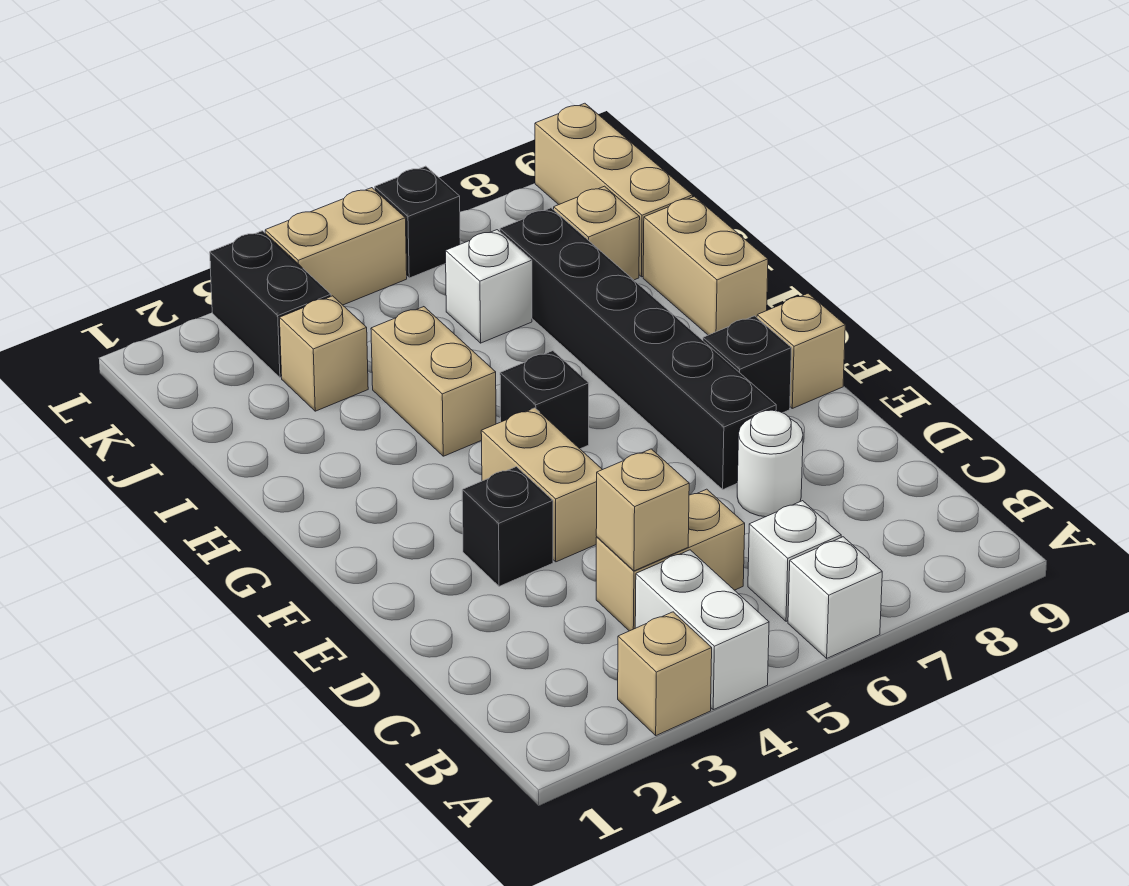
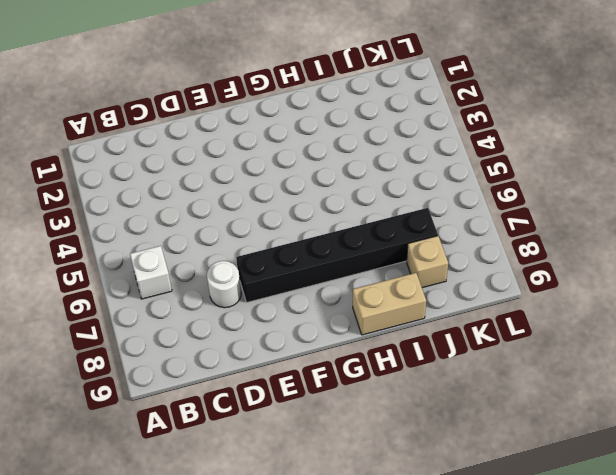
none -> tan brick A3 level 1
none -> white brick A4:B4 level 1
none -> white brick A6 level 1

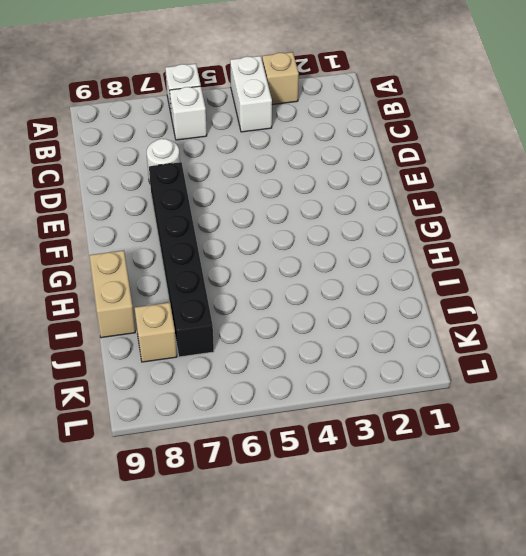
none -> tan brick C4:C5 level 1
none -> black brick E3 level 1
none -> tan brick E4:F4 level 1

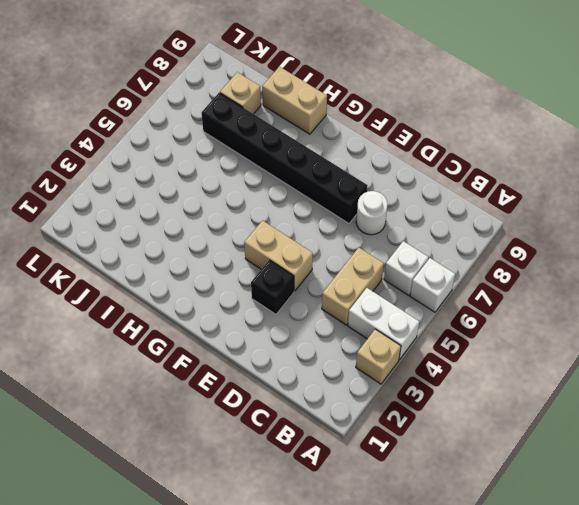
none -> black brick F8 level 1
none -> tan brick F9 level 1
none -> black brick G5 level 1

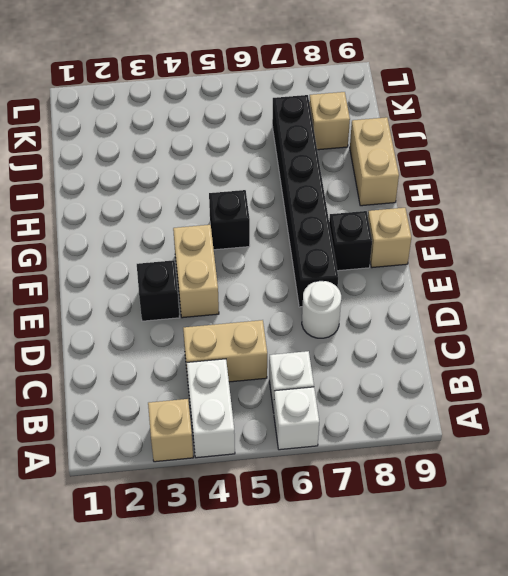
none -> tan brick H4:I4 level 1
none -> tan brick J3 level 1
none -> white brick J6 level 1

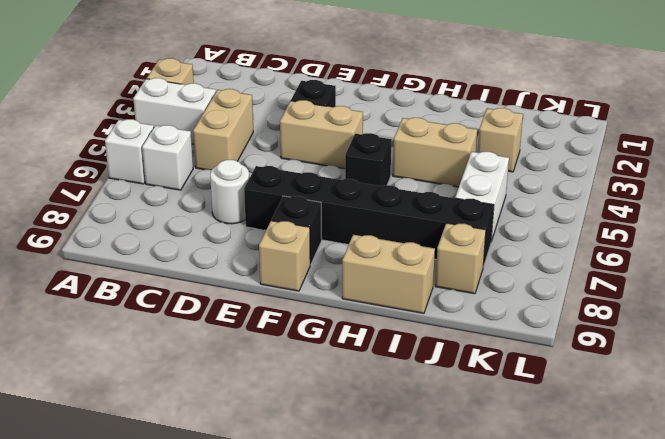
white brick J5:J6 level 1 -> white brick J6 level 1
none -> tan brick J9:L9 level 1
none -> black brick K3:L3 level 1
none -> tan brick L4:L5 level 1

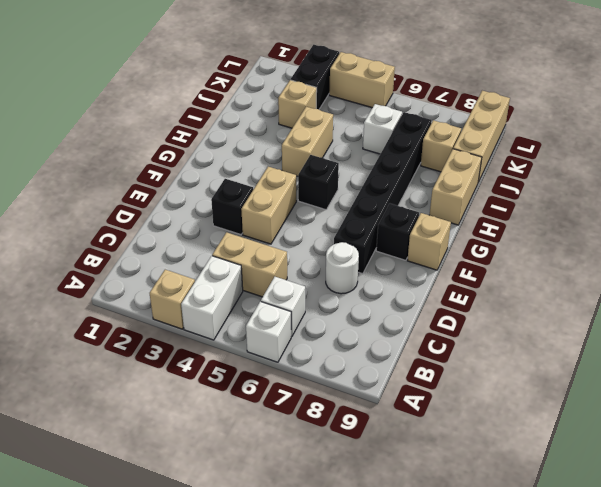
none -> black brick L6 level 1
none -> tan brick C4 level 2

